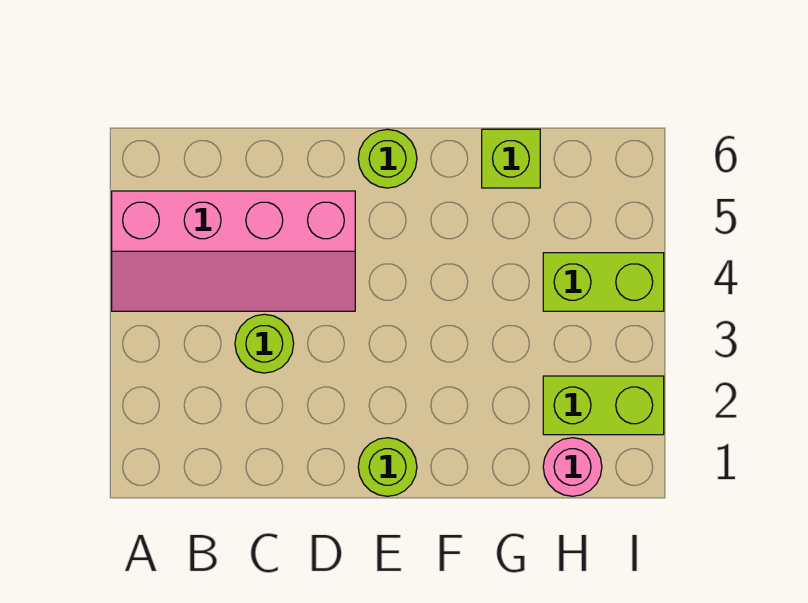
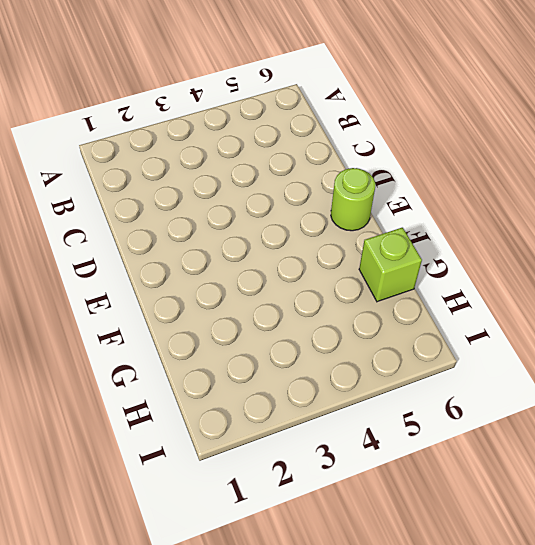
none -> pink slope A4:D5 level 1 top 5
none -> lime round brick C3 level 1

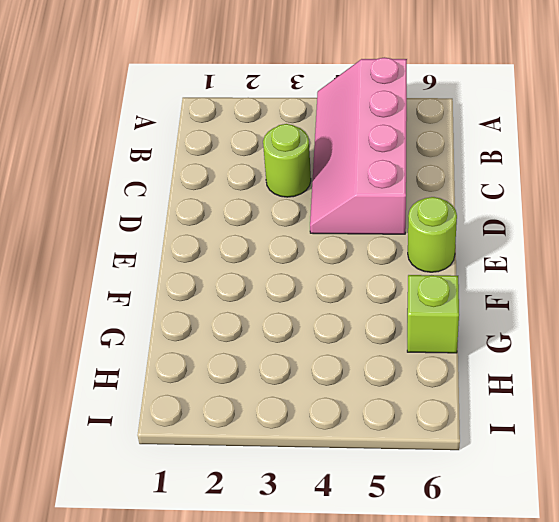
none -> lime round brick E1 level 1
none -> pink round brick H1 level 1

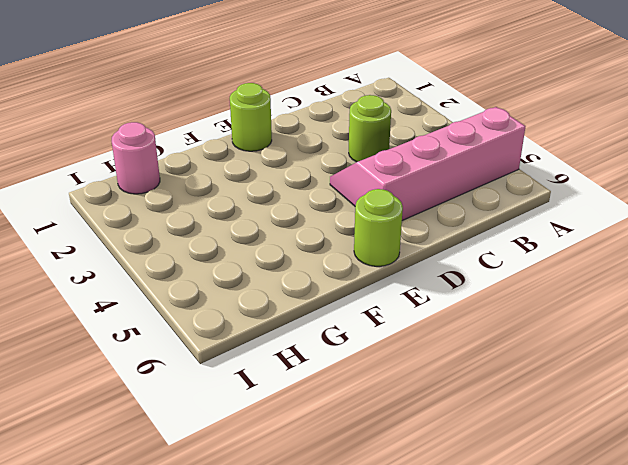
none -> lime brick G6 level 1
none -> lime brick H2:I2 level 1

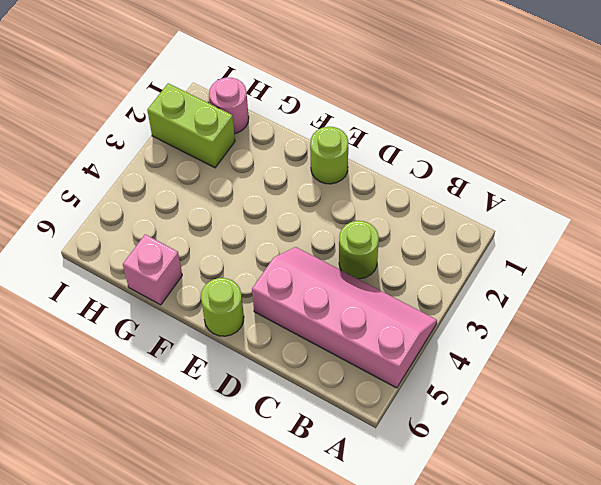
pink brick G6 level 1 -> lime brick G6 level 1
none -> lime brick H4:I4 level 1

